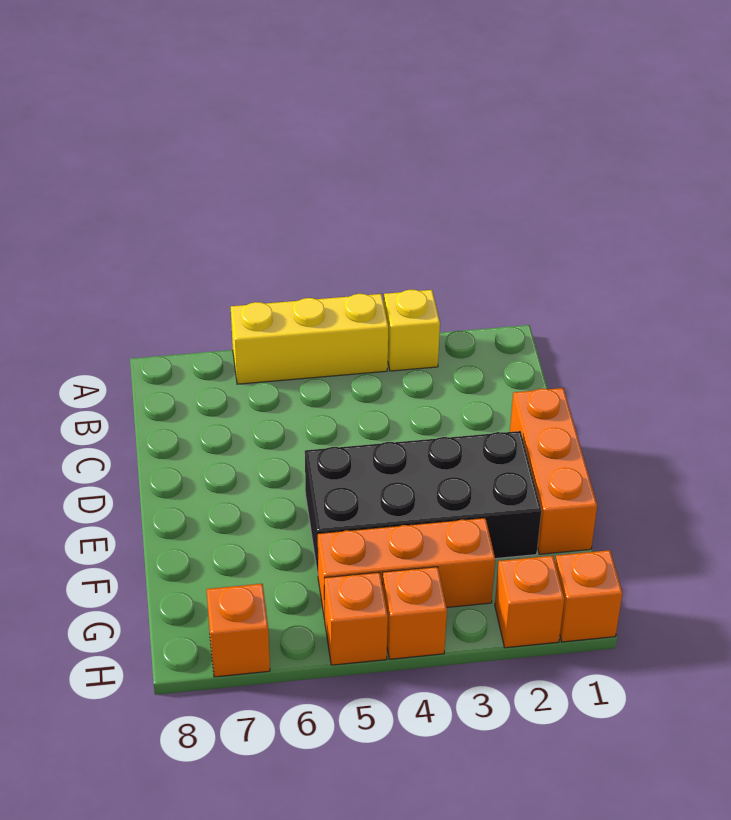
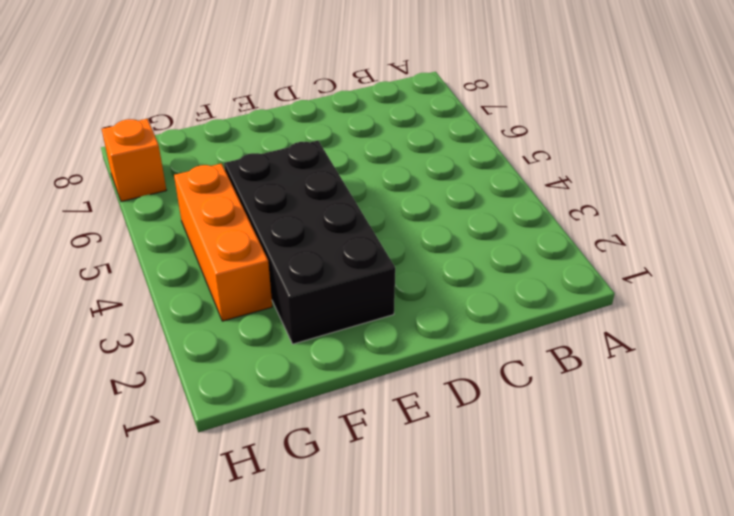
none -> yellow brick A3 level 1
none -> yellow brick A4:A6 level 1

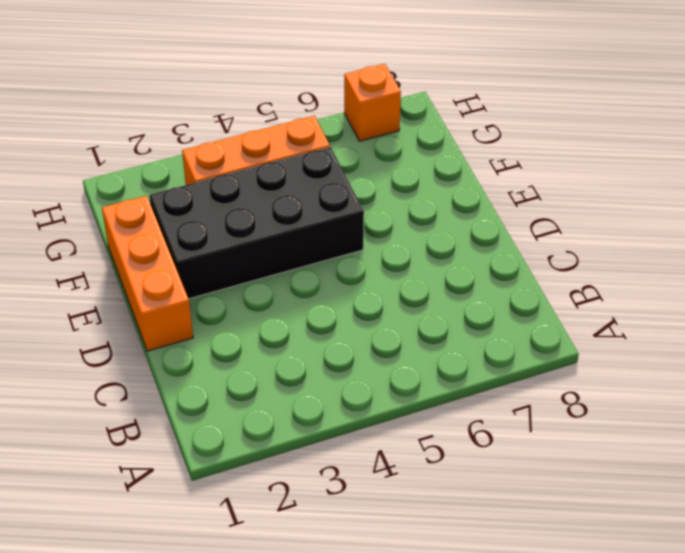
none -> yellow brick A3 level 1
none -> yellow brick A4:A6 level 1

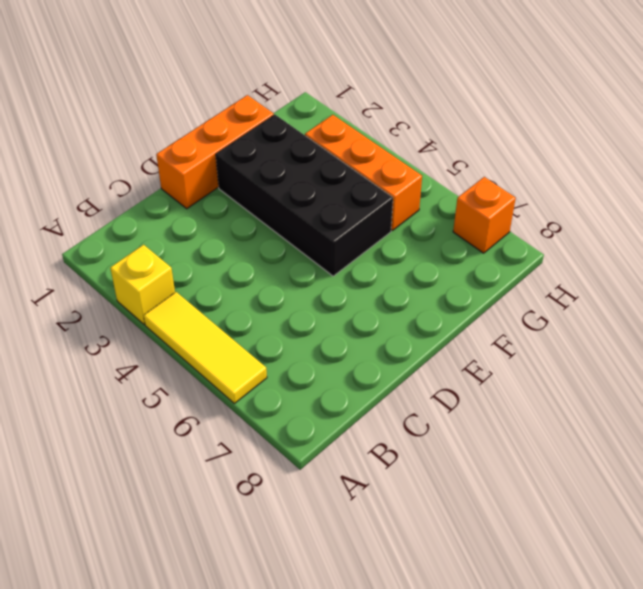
yellow tile A4:A6 level 1 -> yellow brick A4:A6 level 1
none -> orange brick H1 level 1
none -> orange brick H2 level 1

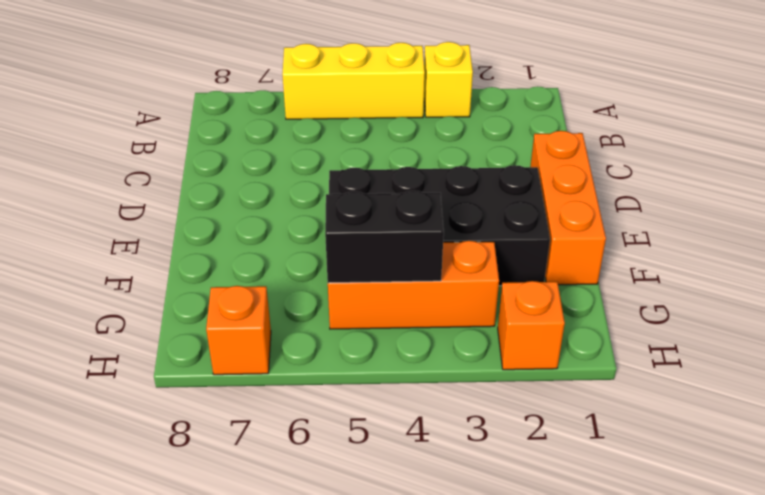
black brick G4:G5 level 2 -> none
none -> orange brick H1 level 1
none -> orange brick H4 level 1

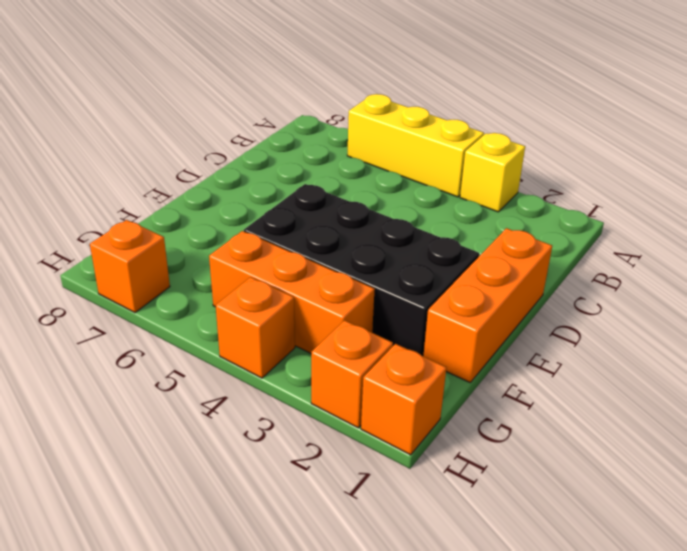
none -> orange brick H5 level 1

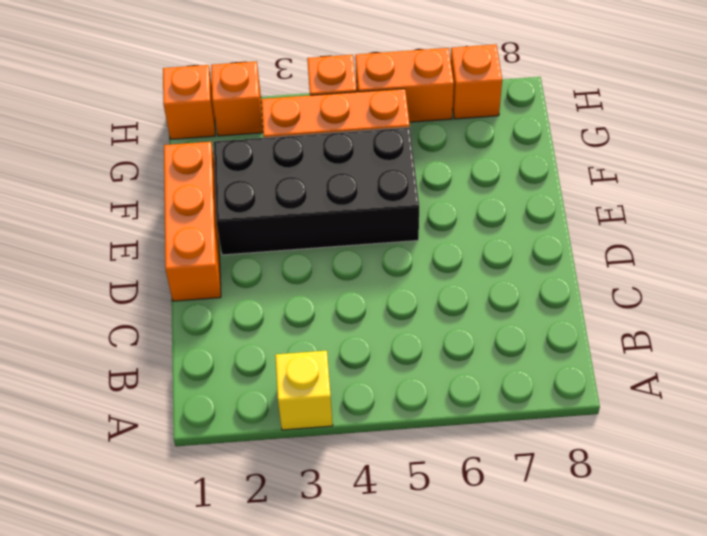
orange brick H5:H6 level 1 -> orange brick H5 level 1
none -> yellow brick A4:A6 level 1

